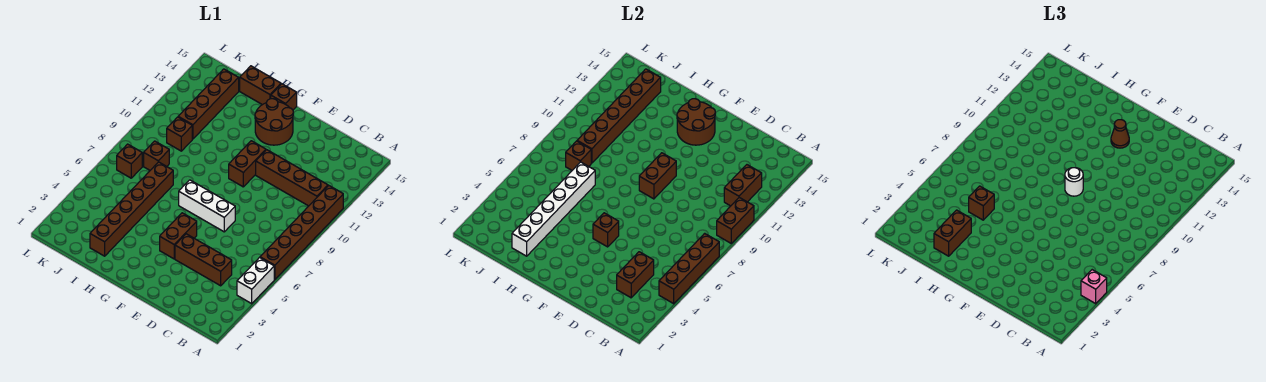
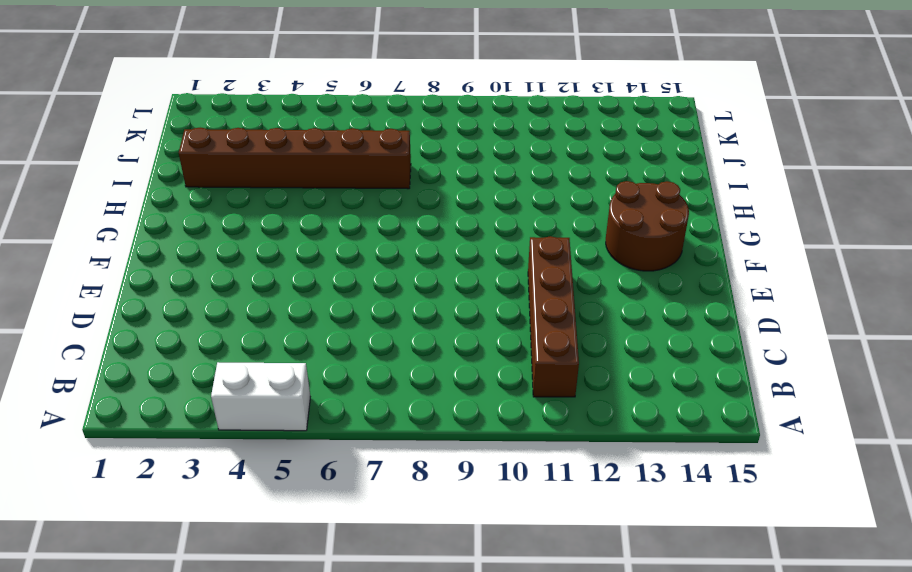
none -> brown brick A6:A11 level 1
none -> brown brick C4:E4 level 1
none -> white brick E7:G7 level 1
none -> brown brick F4:F5 level 1

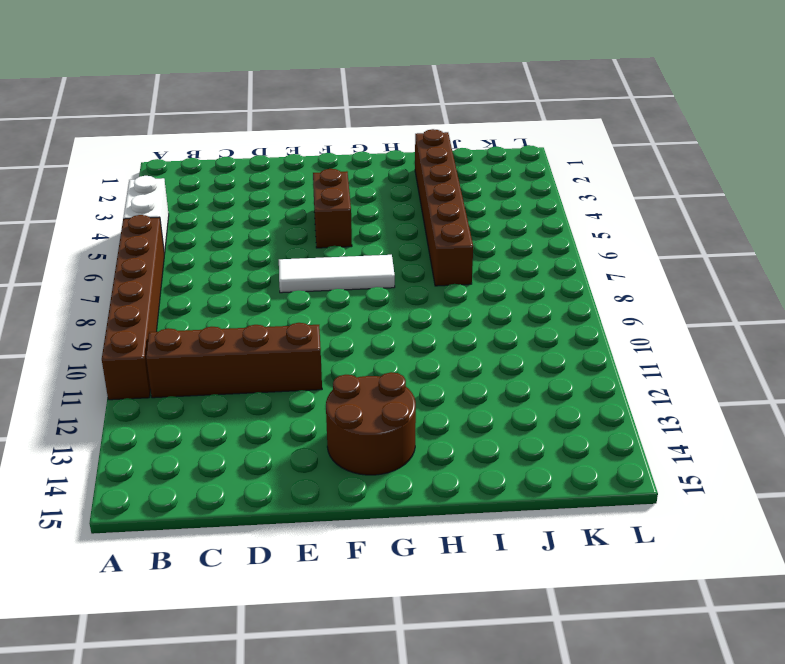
white tile E7:G7 level 1 -> white brick E7:G7 level 1
none -> brown brick C4:E4 level 1
none -> brown brick F10:F11 level 1
none -> brown brick G15 level 1
none -> brown brick H15:I15 level 1

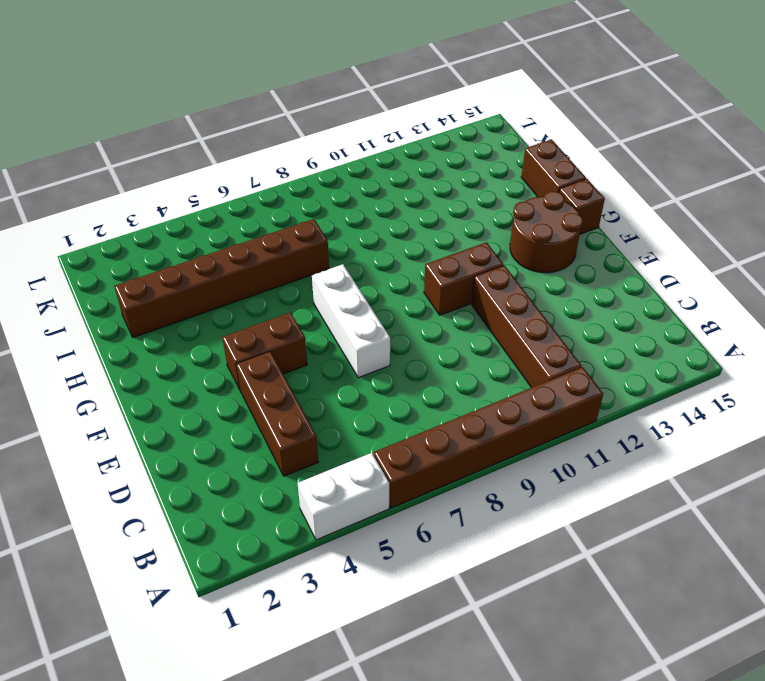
none -> brown brick J8 level 1
none -> brown brick J10 level 1
none -> brown brick J11:J14 level 1
none -> brown brick K7 level 1

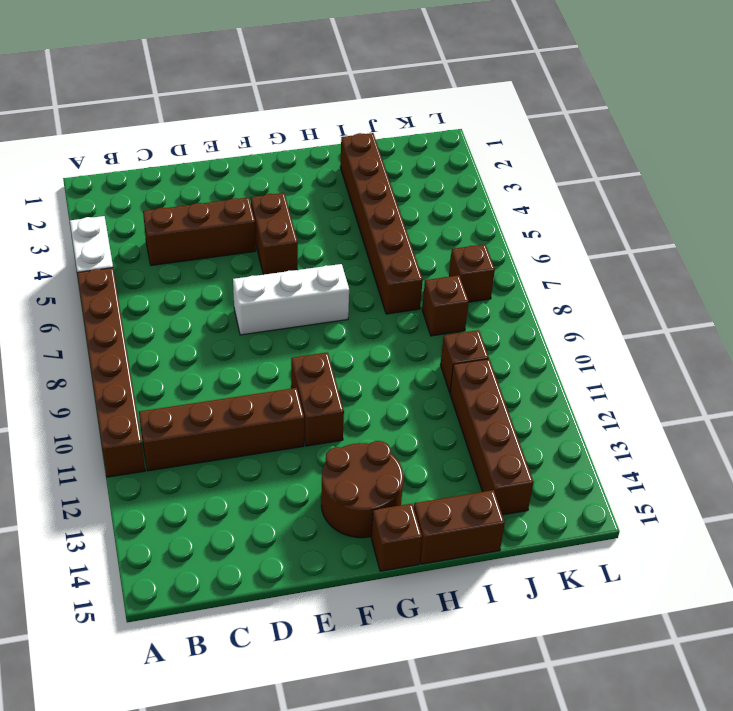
none -> brown brick A4:A7 level 2
none -> brown brick A9:A10 level 2
none -> brown brick B11:B12 level 2
none -> brown brick C3:C4 level 2

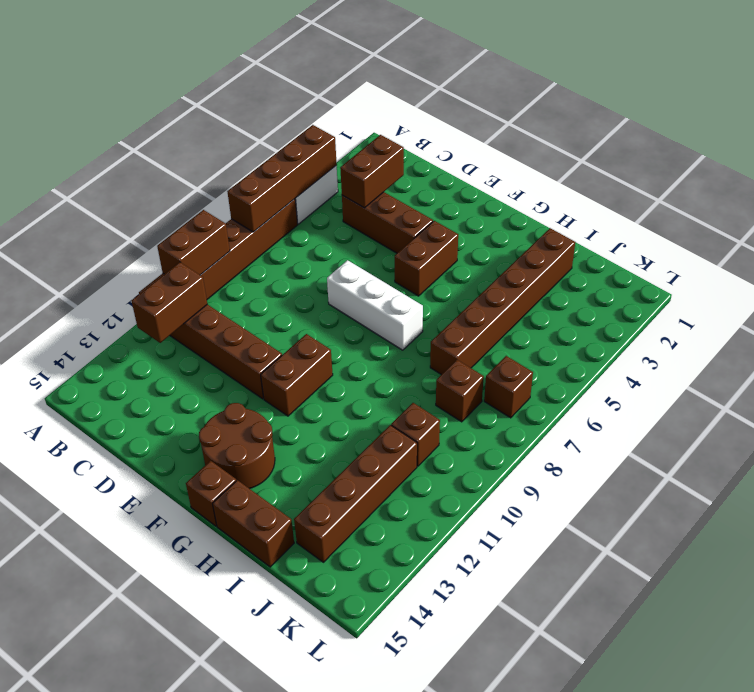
none -> brown brick F5 level 2
none -> brown brick F9:F10 level 2
none -> brown round brick F13:G14 level 2
none -> white brick I2:I7 level 2

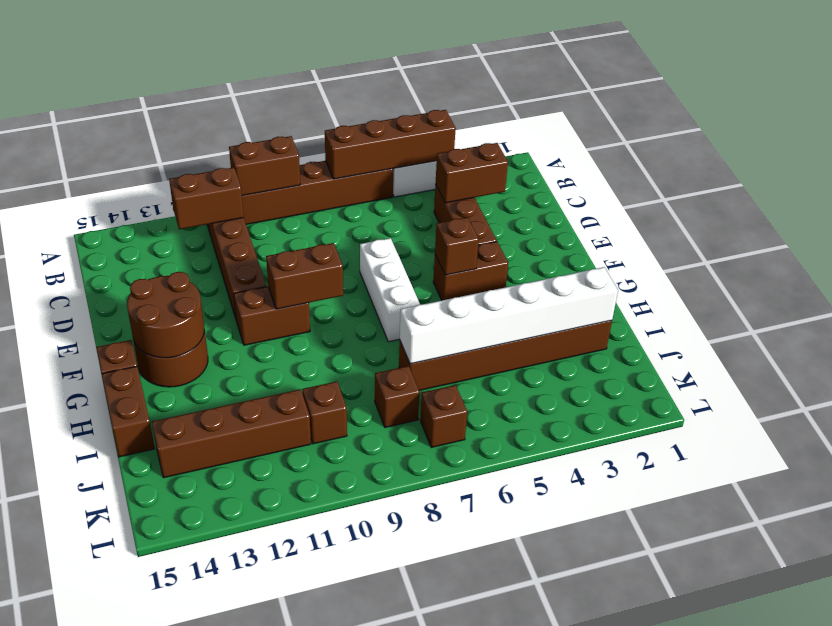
none -> brown brick J8 level 2
none -> brown brick J9:J14 level 2
none -> pink brick A4 level 3
none -> white round brick F9 level 3

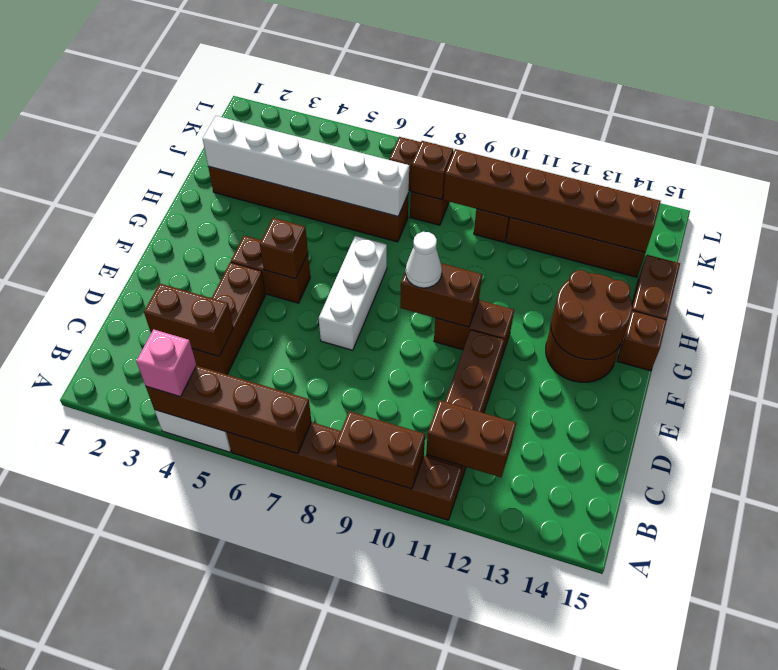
white cone F9 level 3 -> white round brick F9 level 3
none -> brown cone F13 level 3
none -> brown brick I2:I3 level 3
none -> brown brick I5 level 3

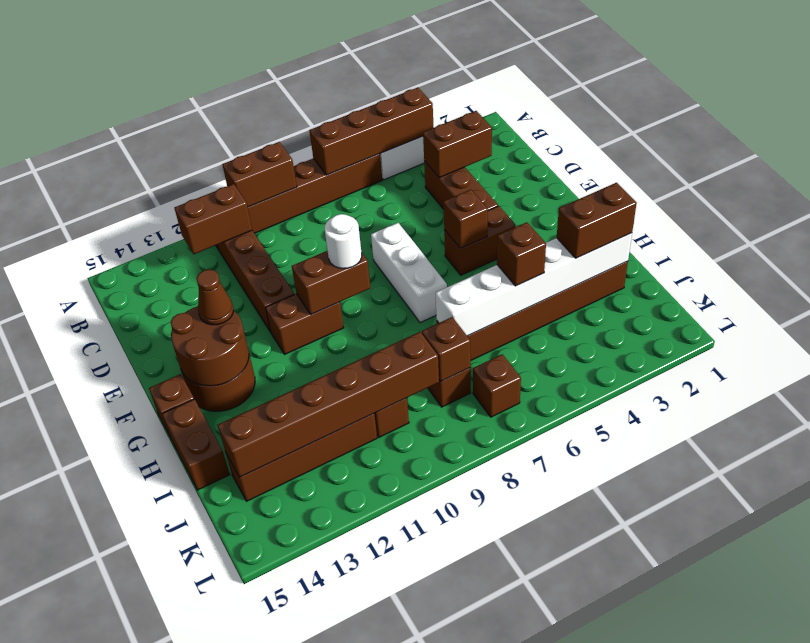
none -> pink brick A4 level 3

